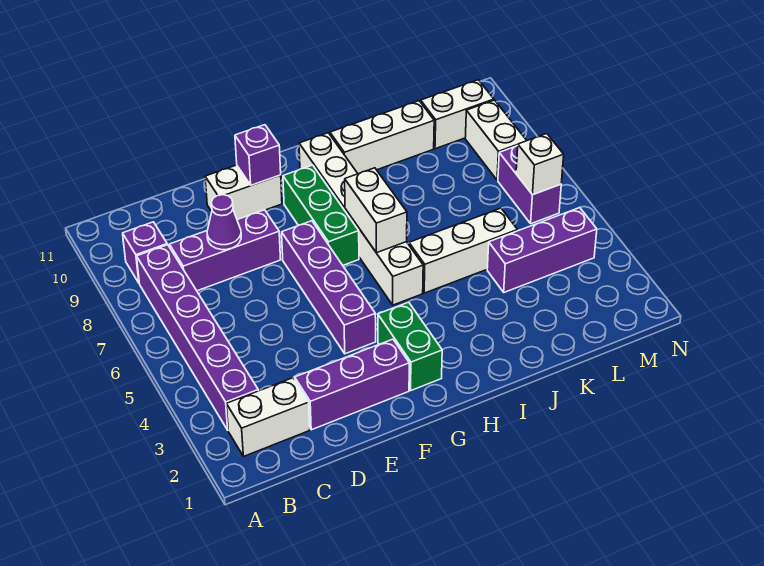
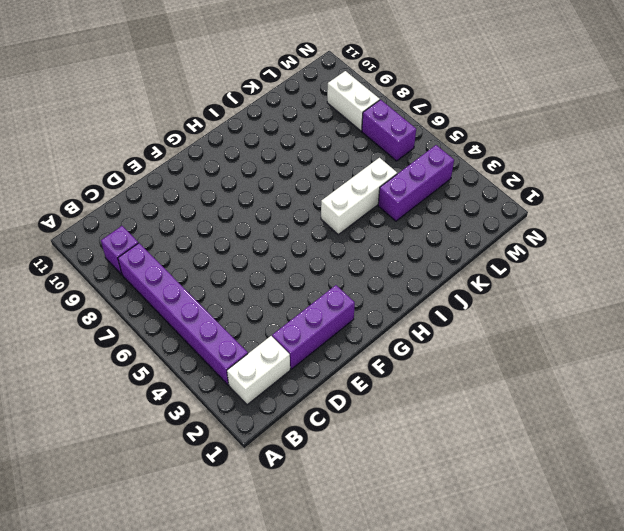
none -> purple brick C8:E8 level 1
none -> white brick E10:F10 level 1
none -> purple brick F4:F7 level 1

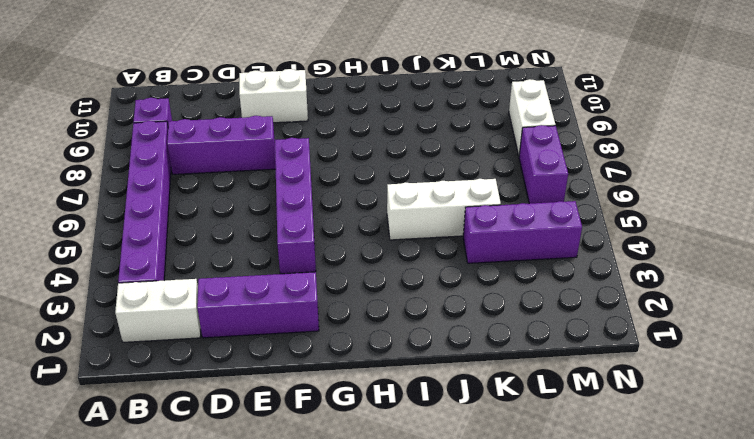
none -> green brick G2:G3 level 1
none -> green brick G7:G9 level 1
none -> white brick H5:H10 level 1

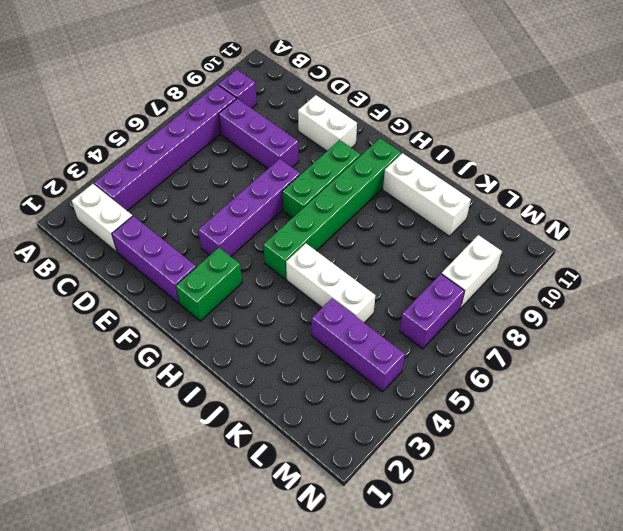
green brick H5:H10 level 1 -> white brick H5:H10 level 1
none -> white brick L10:M10 level 1
none -> purple cone D8 level 2
none -> purple brick F10 level 2

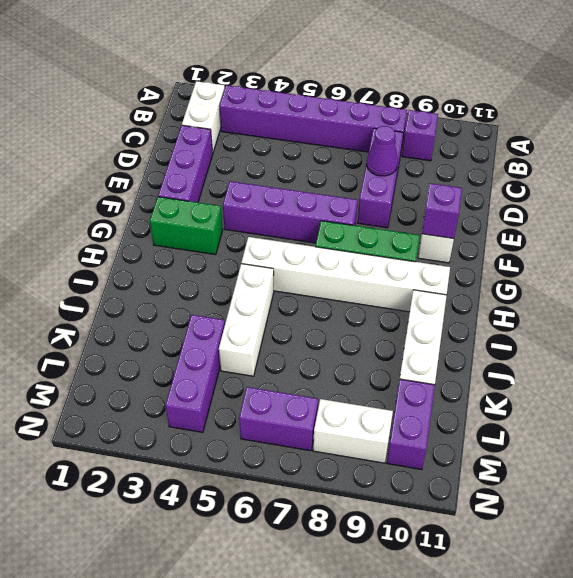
purple brick L10:M10 level 1 -> white brick L10:M10 level 1
none -> white brick H6:H7 level 2
none -> white brick M6 level 2

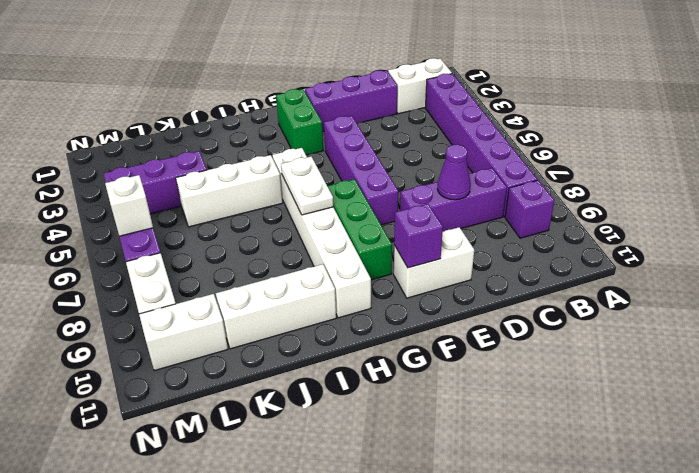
white plate H6:H7 level 2 -> white brick H6:H7 level 2

